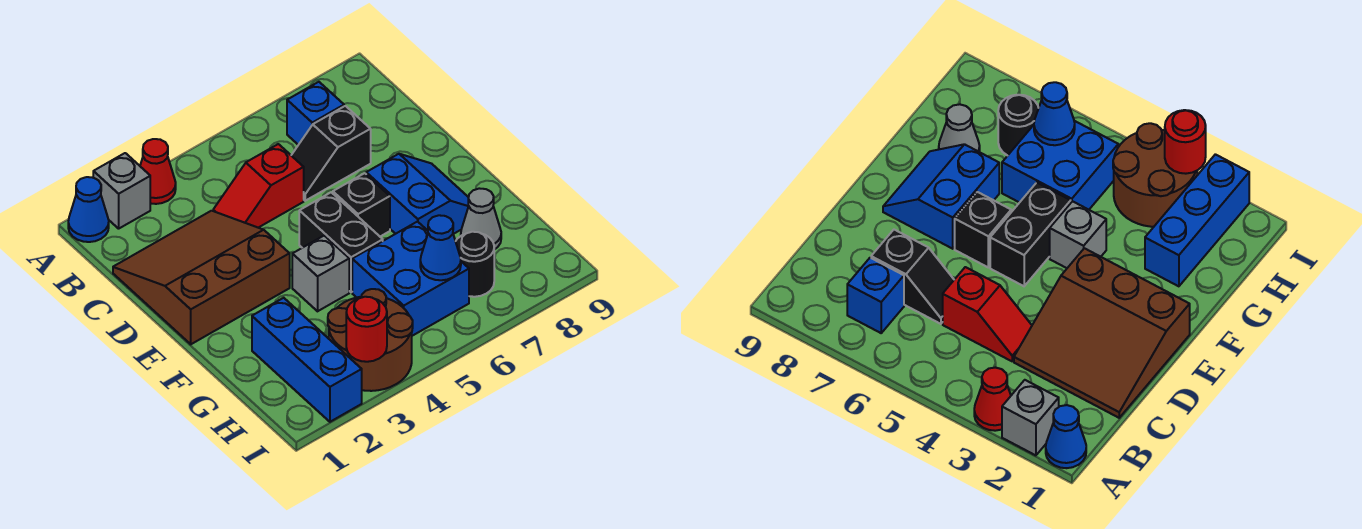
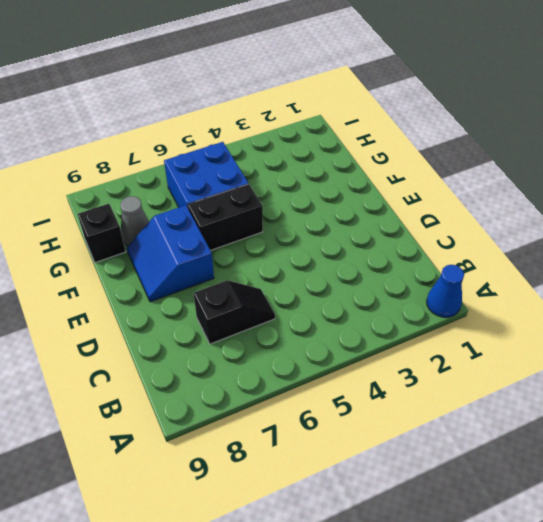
black brick F5:F6 level 1 -> black brick E5:F5 level 1
black brick G9 level 1 -> black brick E6 level 1
none -> grey brick A2 level 1
none -> red cone A3 level 1
none -> blue brick B7 level 1

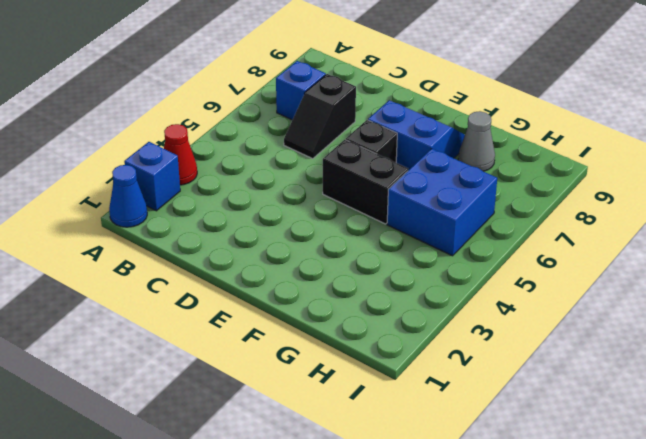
blue brick A2 level 1 -> grey brick A2 level 1
none -> brown slope C1:E3 level 1 top E
none -> red slope C4:C5 level 1 top 5
none -> grey brick F4 level 1

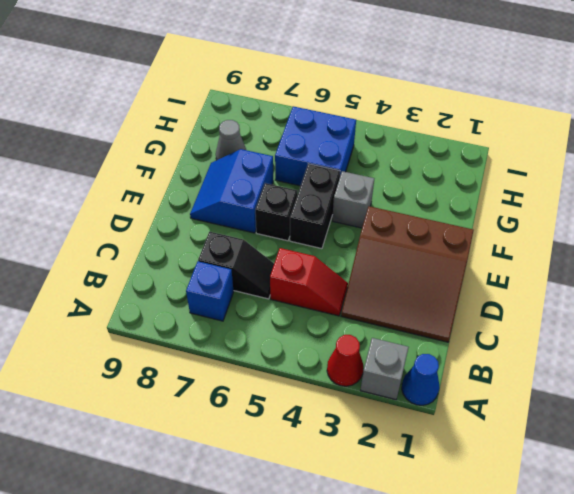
none -> blue brick G2:I2 level 1
none -> brown round brick H3:I4 level 1
none -> black round brick H7 level 1

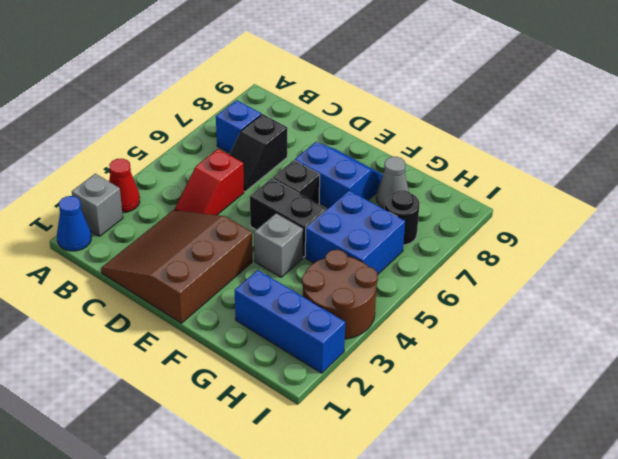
none -> blue cone H6 level 2
none -> red round brick I3 level 2

